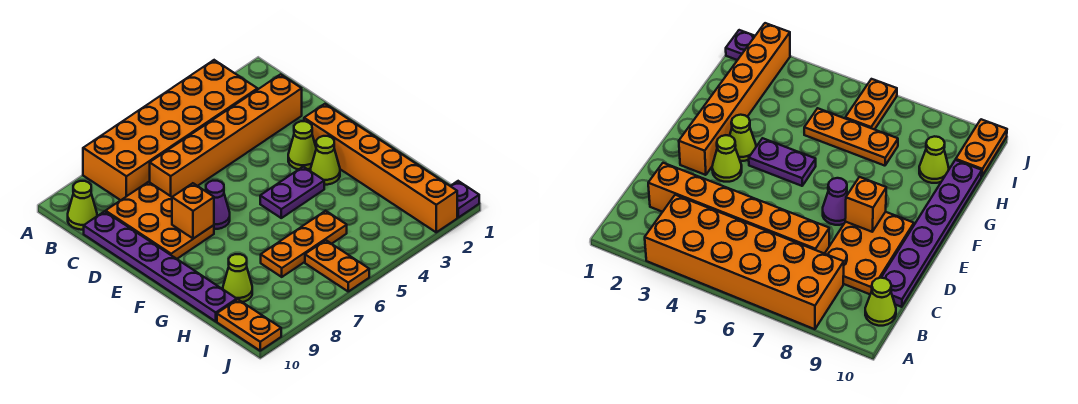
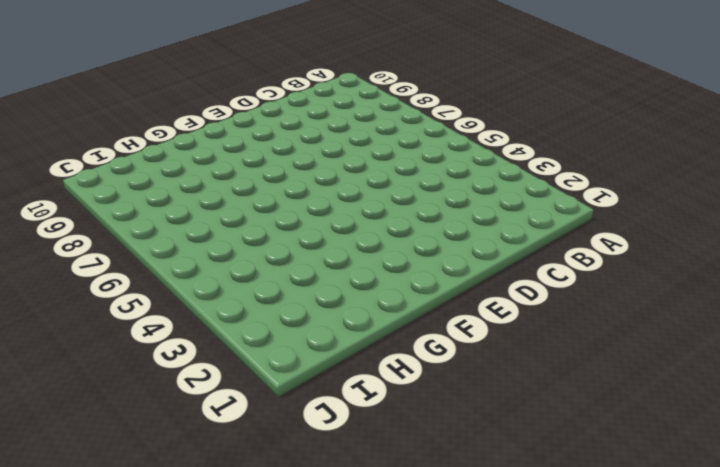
none -> orange brick A3:B8 level 1
none -> lime cone B10 level 1
none -> orange brick C2:C7 level 1

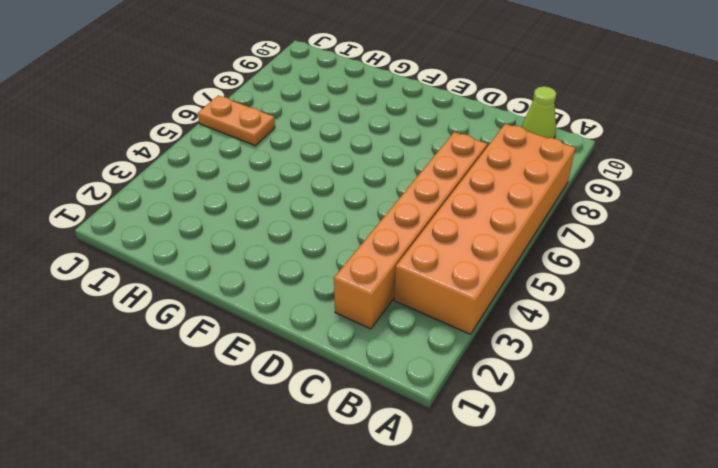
none -> orange plate C8:E9 level 1
none -> purple plate C10:H10 level 1
none -> orange brick E2:J2 level 1

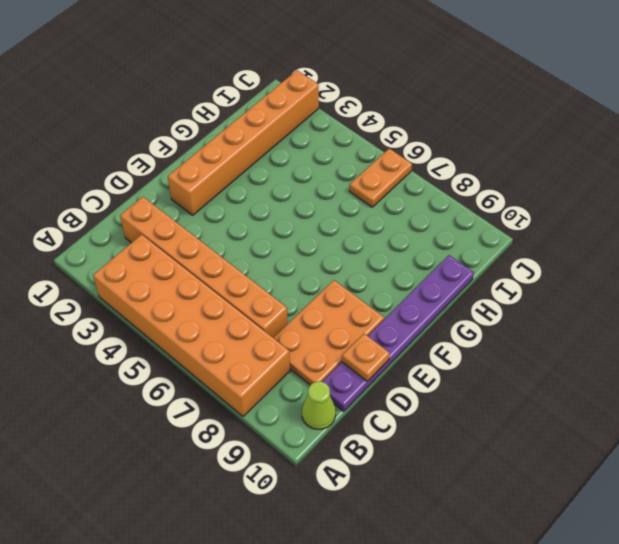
orange plate D10 level 2 -> none
none -> lime cone E3 level 1
none -> purple cone E7 level 1
none -> lime cone F3 level 1

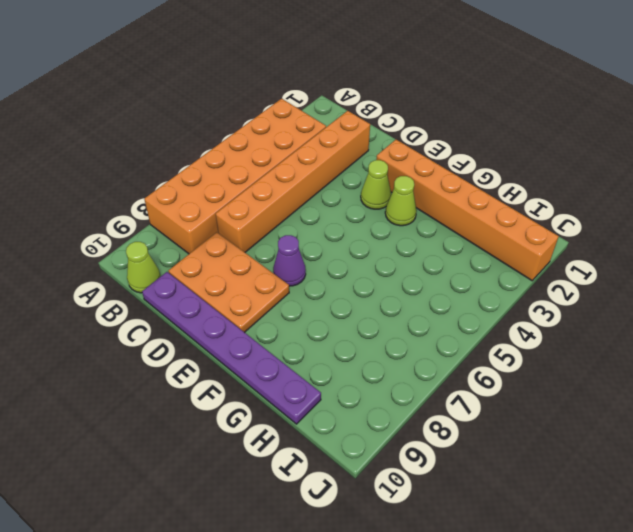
none -> purple plate F4:F5 level 1
none -> orange plate H5:H7 level 1
none -> lime cone H9 level 1

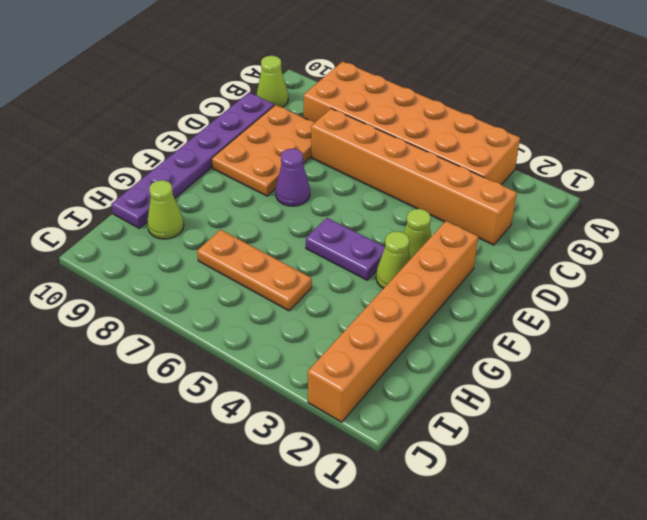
none -> orange plate I6:J6 level 1
none -> orange plate I10:J10 level 1
none -> purple plate J1 level 1

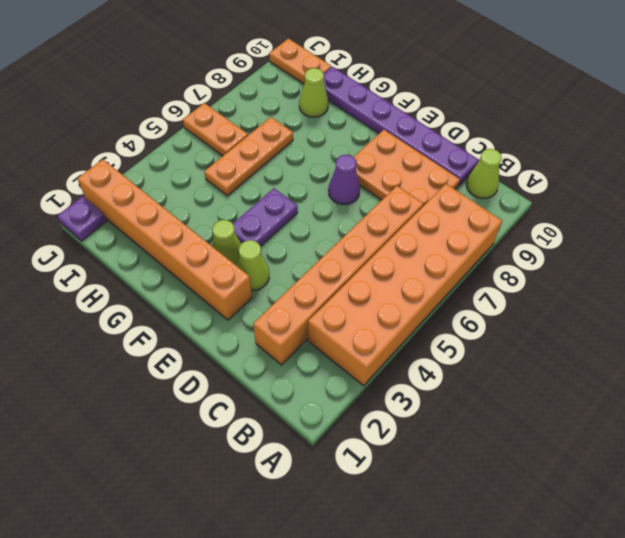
none -> orange brick E8 level 2

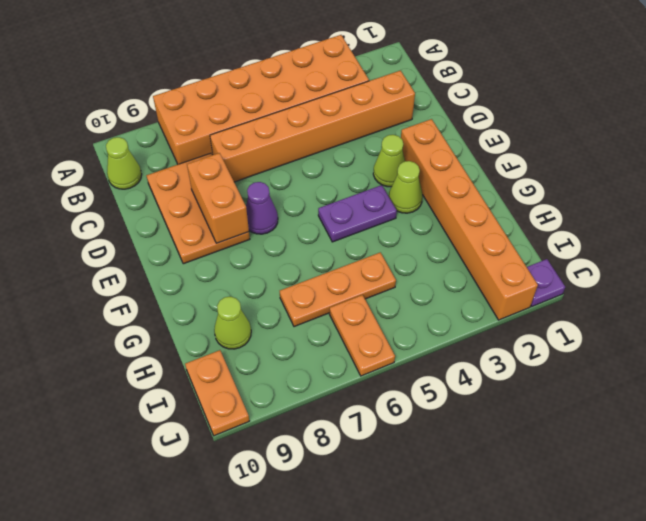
orange brick D8:E8 level 2 -> orange brick E8 level 2
none -> purple plate C10:H10 level 1

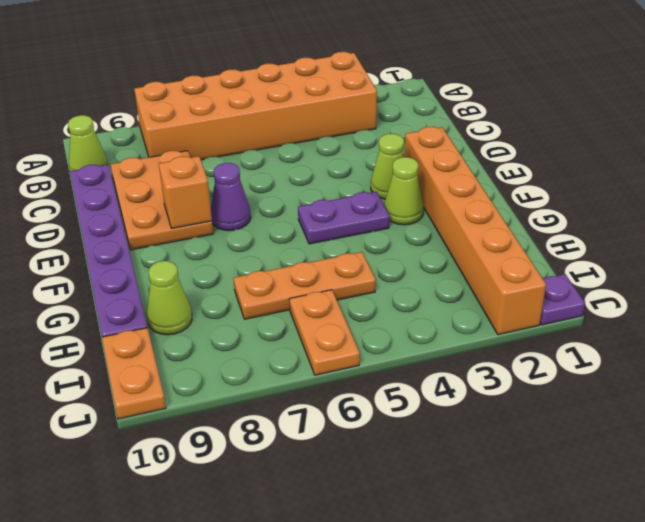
none -> orange brick C2:C7 level 1

